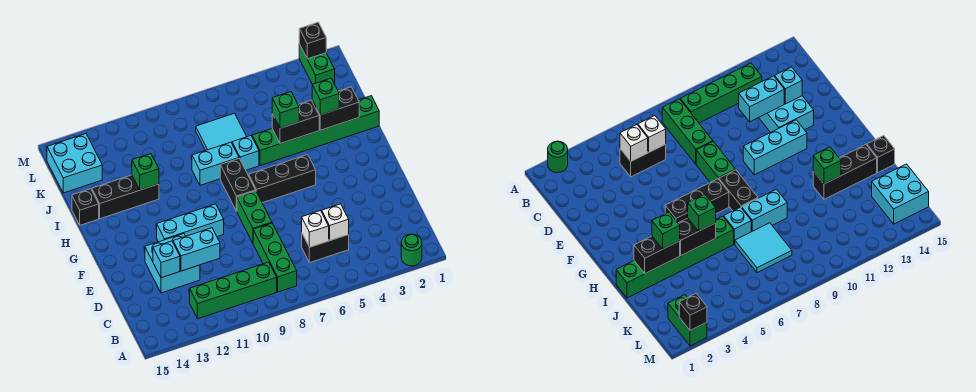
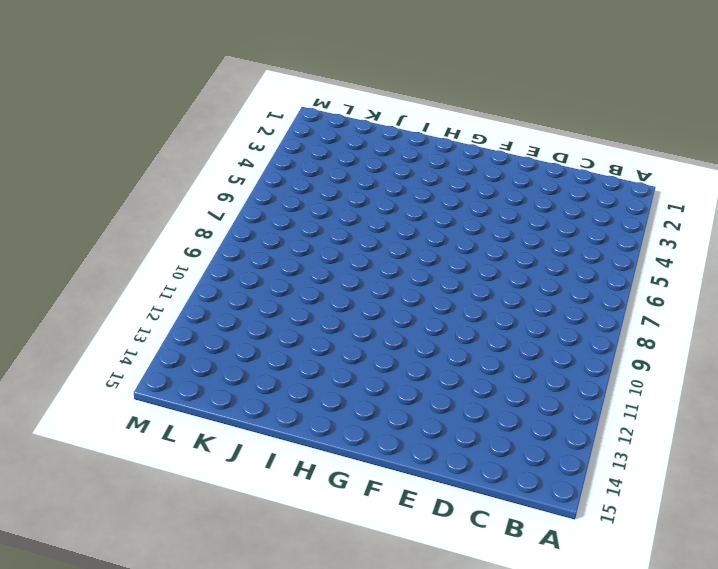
none -> green round brick A2 level 1
none -> green brick B8:D8 level 1
none -> green brick B9:B12 level 1

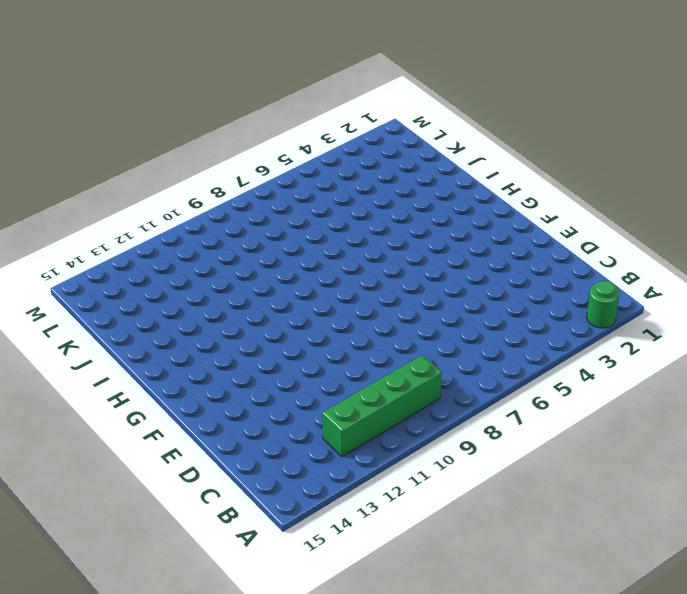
none -> green brick B8:D8 level 1
none -> black brick C5:C6 level 1
none -> cyan brick D12:E13 level 1

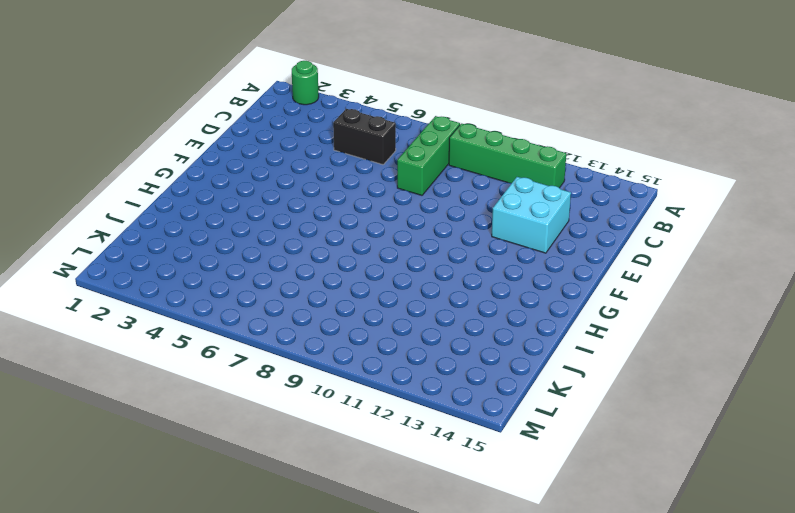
none -> green brick E8:F8 level 1
none -> cyan brick F10:F12 level 1
none -> black brick G5:G7 level 1

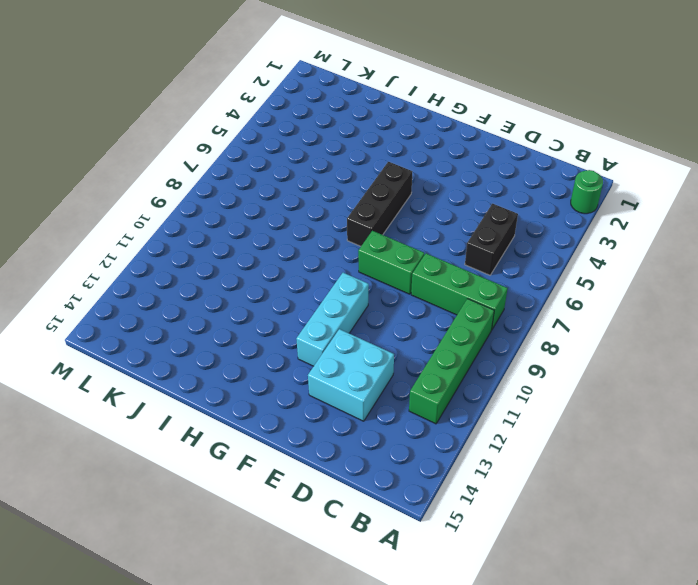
none -> black brick G8:H8 level 1
none -> green brick I1:I6 level 1
none -> cyan brick I7 level 1

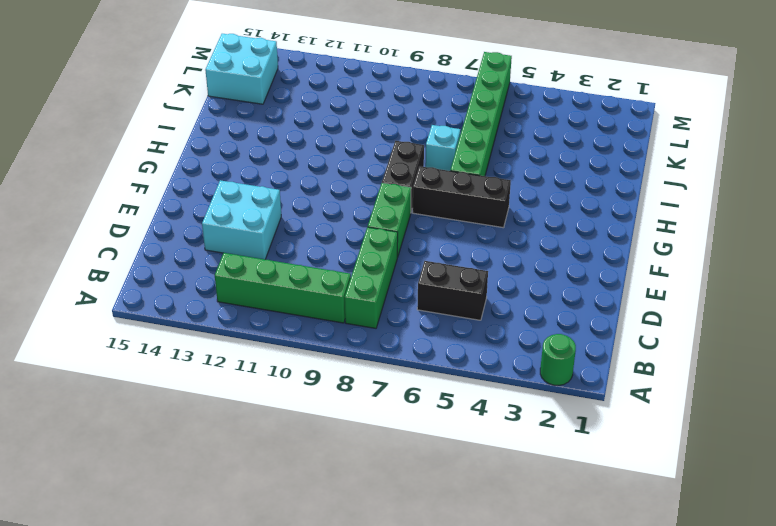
green brick H6:M6 level 1 -> green brick I1:I6 level 1
none -> cyan brick F10:F12 level 1
none -> cyan brick I8:I9 level 1
none -> black brick I12:I14 level 1

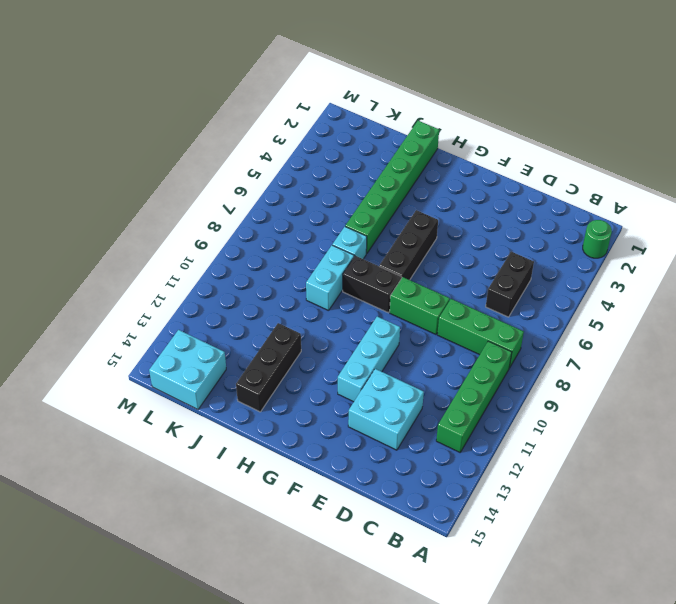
none -> black brick I15 level 1
none -> cyan tile J7:K8 level 1
none -> green brick L2:M2 level 1

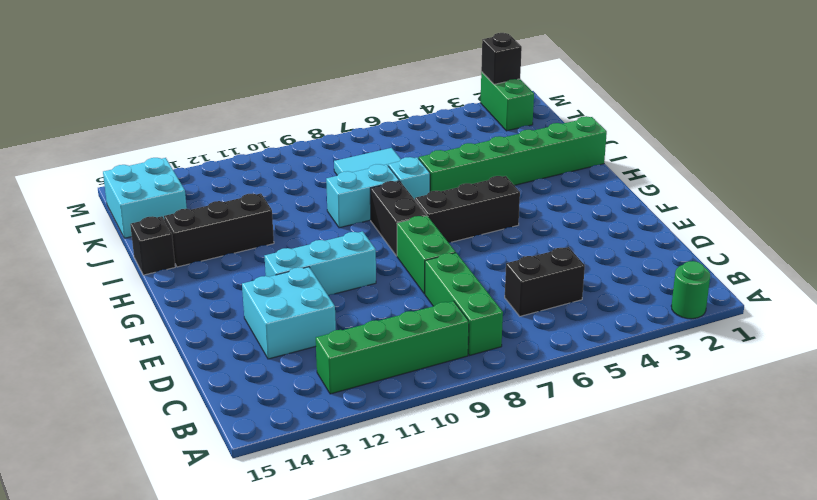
none -> white brick C5 level 2
none -> white brick C6 level 2
none -> cyan brick D11:D12 level 2

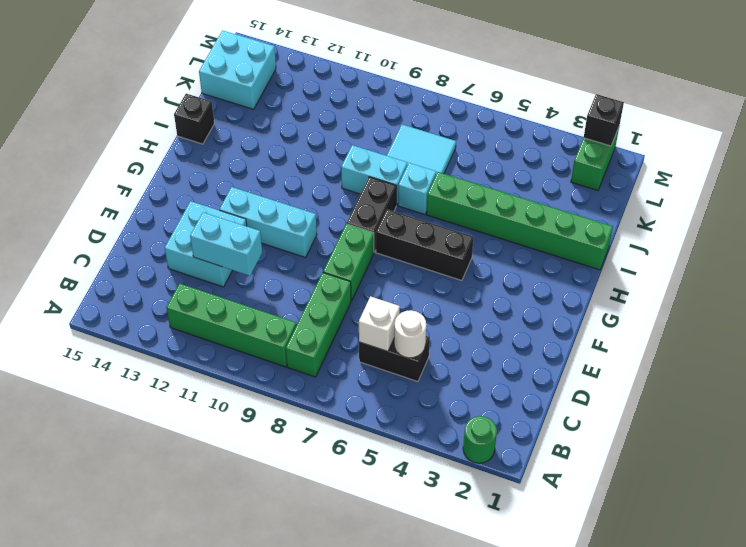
white round brick C5 level 2 -> white brick C5 level 2
none -> black brick I12:I14 level 1
none -> cyan brick D13 level 2
none -> black brick I2:I3 level 2

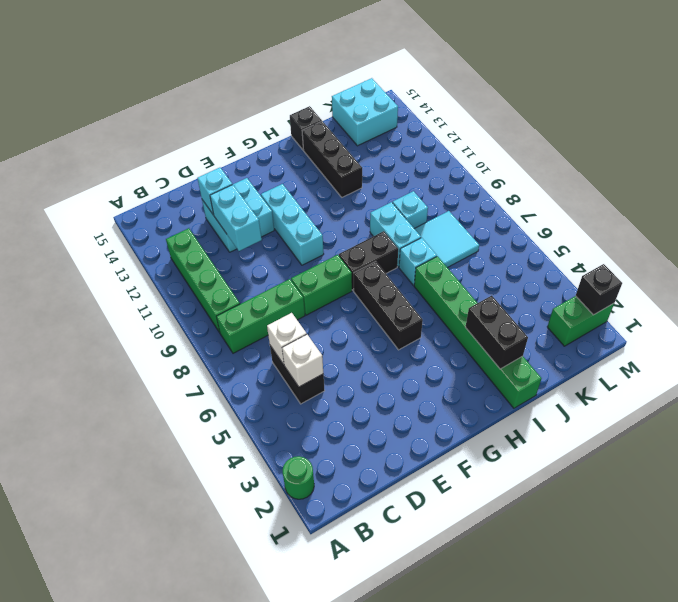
cyan brick J9 level 1 -> none
none -> black brick I4:I5 level 2
none -> green brick I12 level 2
none -> green brick I3 level 3

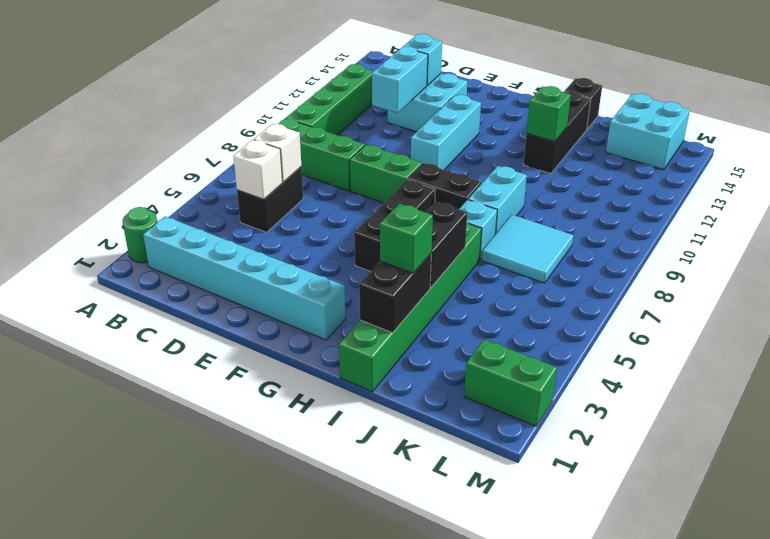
cyan brick B2:G2 level 1 -> none
none -> black brick M2 level 2
none -> green brick I5 level 3

